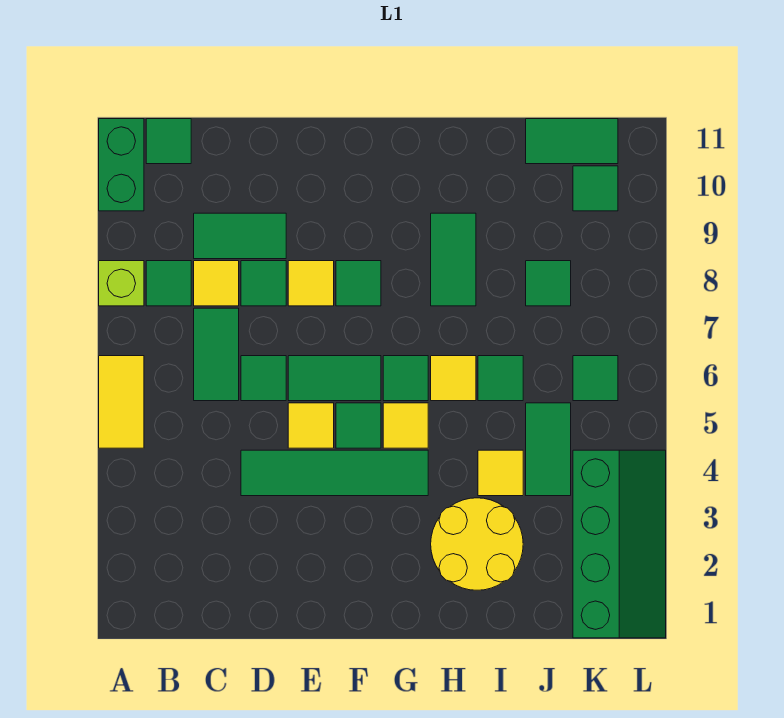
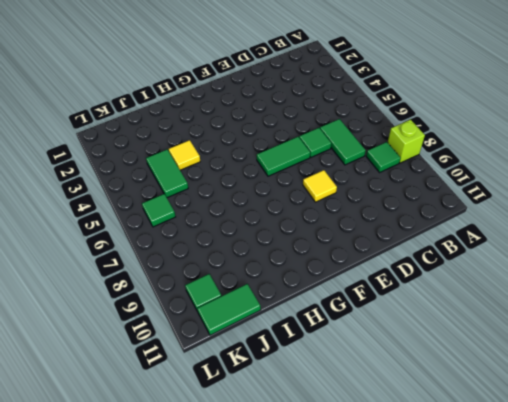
none -> yellow tile A5:A6 level 1
none -> green brick A10:A11 level 1
none -> green tile B11 level 1

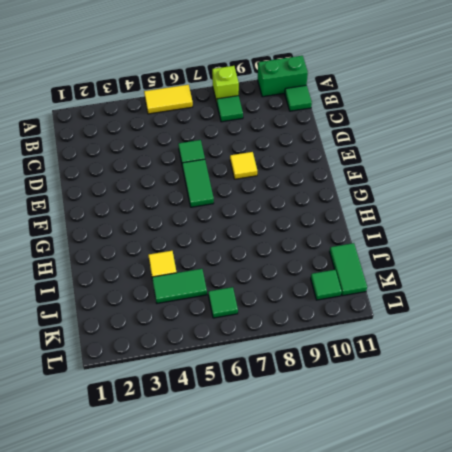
none -> green tile C6:C7 level 1
none -> yellow tile C8 level 1
none -> green tile C9:D9 level 1

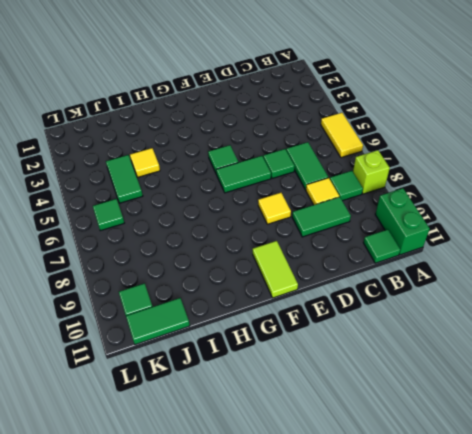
lime tile F10:F11 level 1 -> none
none -> green tile D4:G4 level 1
none -> green tile D8 level 1
none -> yellow tile E5 level 1

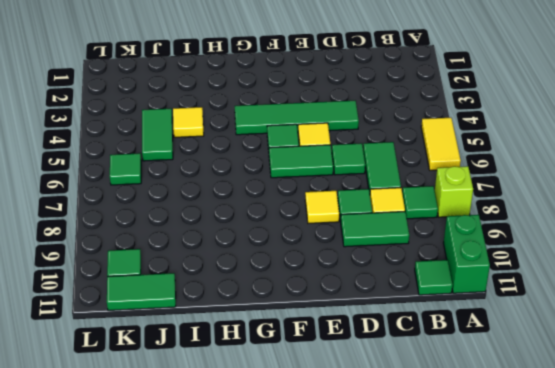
none -> green tile F8 level 1
none -> yellow tile G5 level 1
none -> green tile G6 level 1

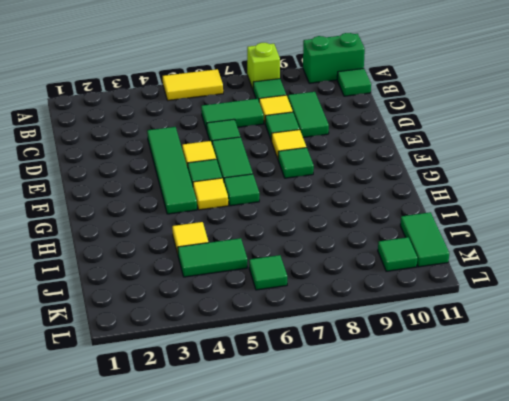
none -> yellow round brick H2:I3 level 1
none -> yellow tile H6 level 1
none -> green tile H8:H9 level 1

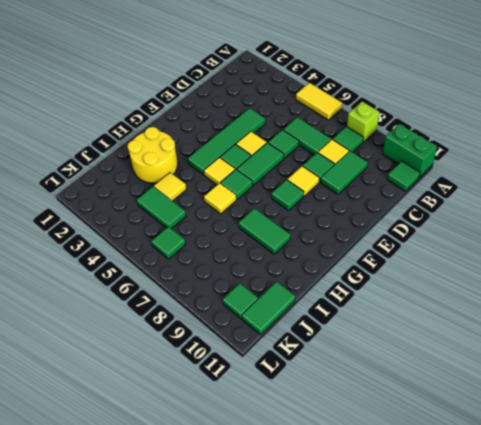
none -> green tile I6 level 1
none -> green tile J8 level 1
none -> green slope K1:L4 level 1 top K

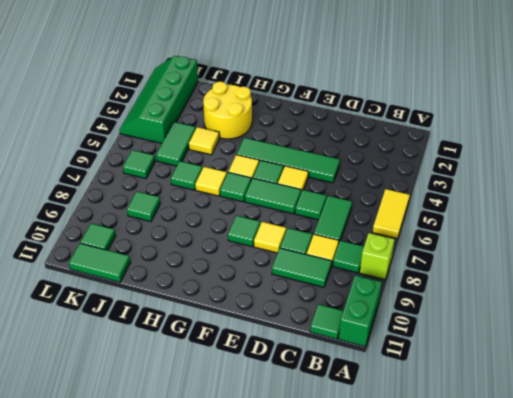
none -> green tile H8:H9 level 1

